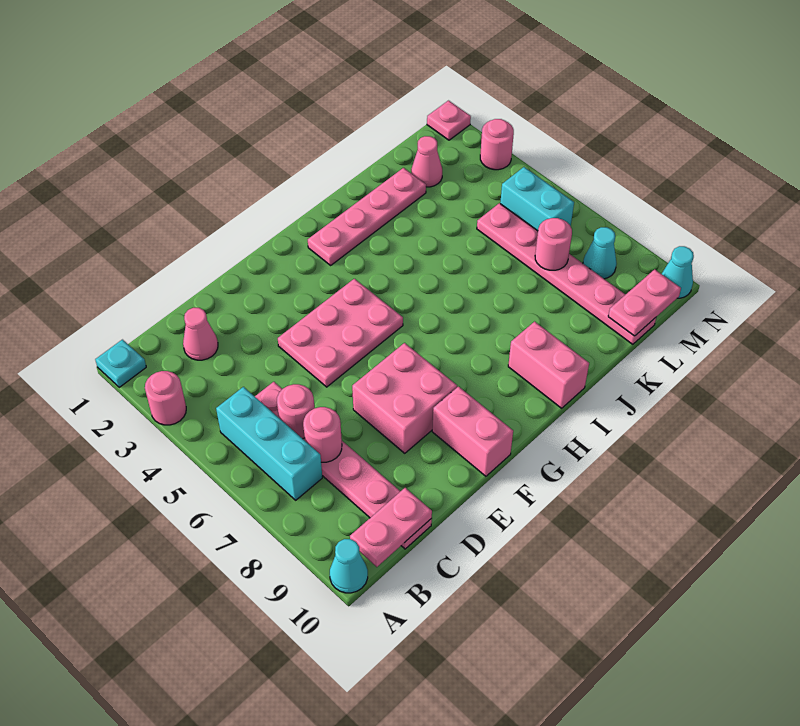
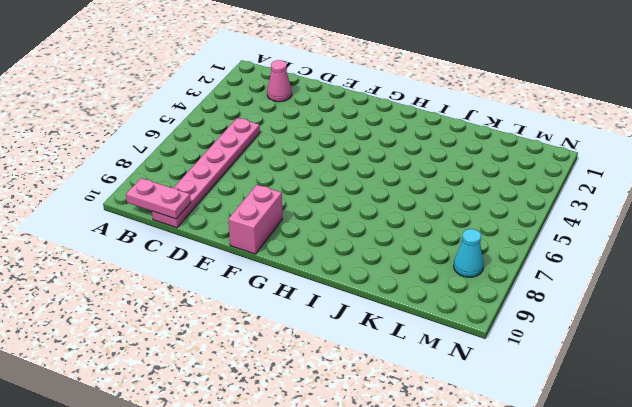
none -> cyan plate A1 level 1
none -> pink round brick A3 level 1
none -> cyan cone A10 level 1

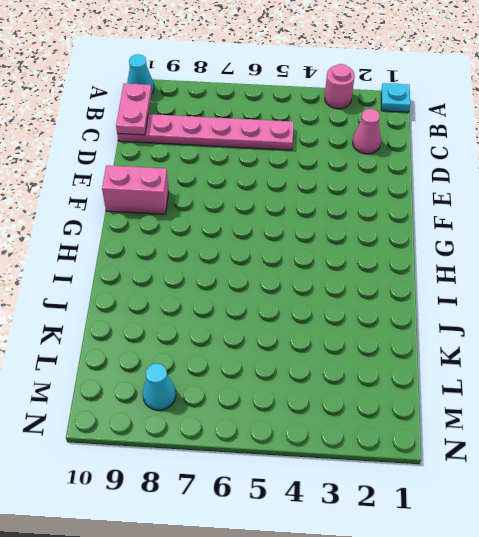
none -> cyan brick B5:B7 level 1
none -> pink plate E4:G5 level 1
none -> pink brick E7:F8 level 1

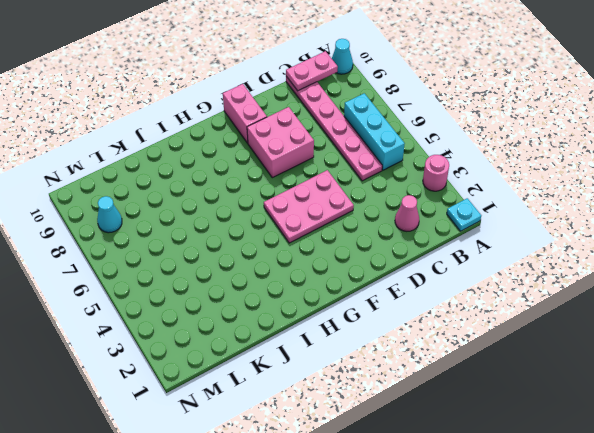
none -> pink plate H2:K2 level 1
none -> pink brick I9:I10 level 1
none -> pink cone L2 level 1

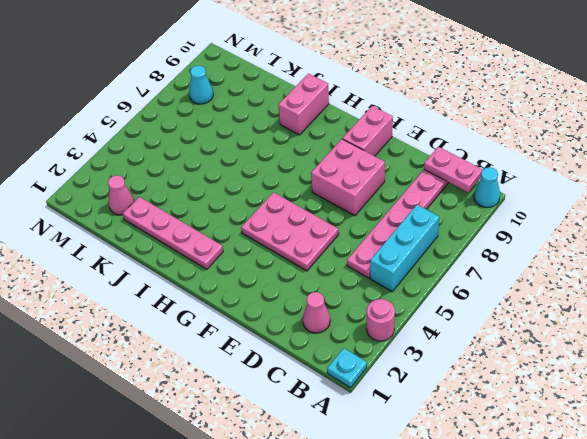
none -> pink plate L5:L10 level 1
none -> cyan brick M5:M6 level 1
none -> pink plate N1 level 1

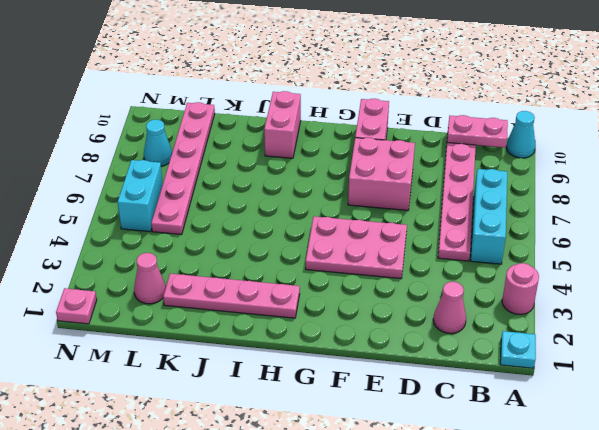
none -> pink round brick N3 level 1
none -> cyan cone N10 level 1
none -> pink round brick C6 level 2

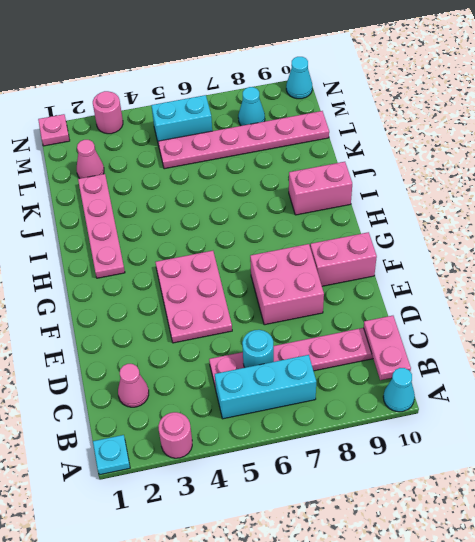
cyan round brick C6 level 2 -> pink round brick C6 level 2
none -> pink round brick C7 level 2
none -> pink round brick L7 level 2
none -> pink plate L10:M10 level 2

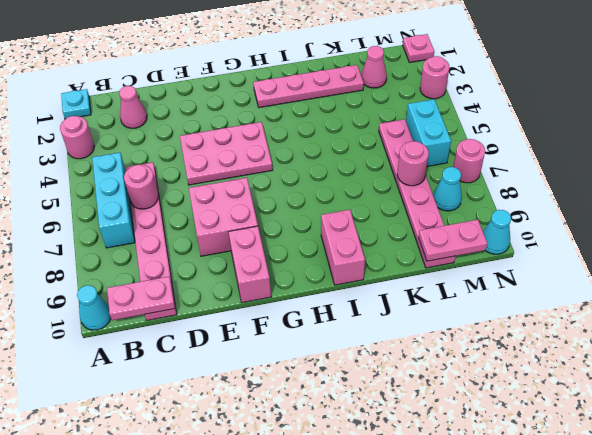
pink round brick N7 level 1 -> pink round brick C7 level 2

